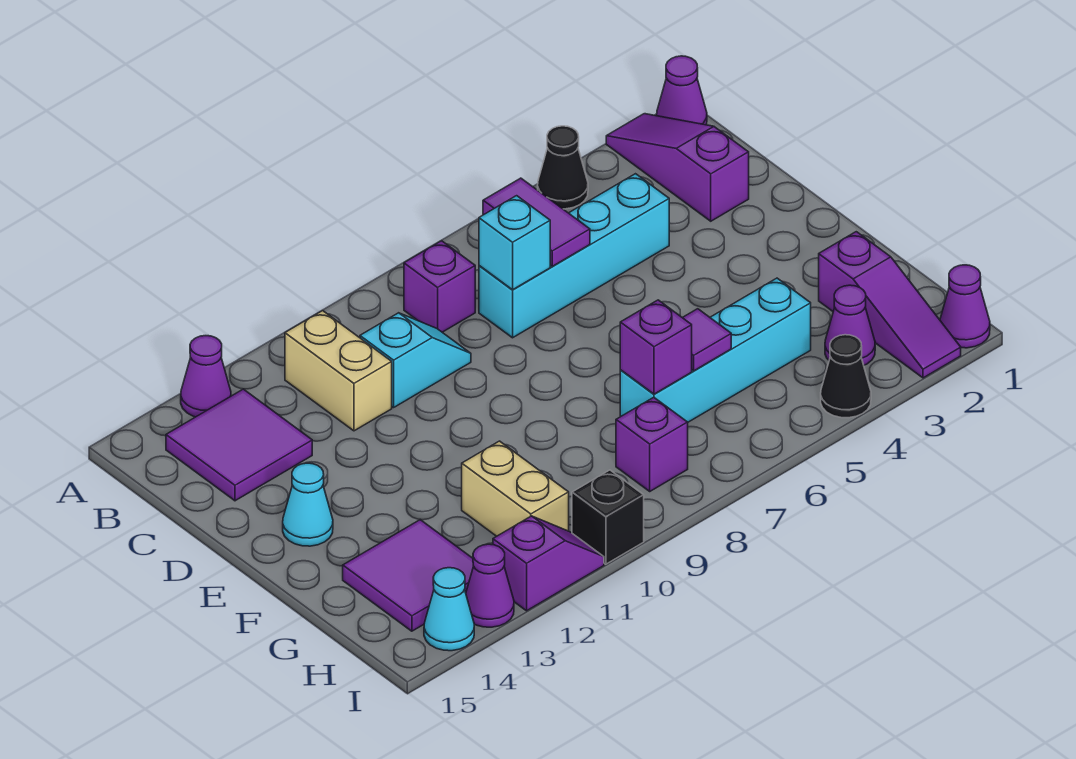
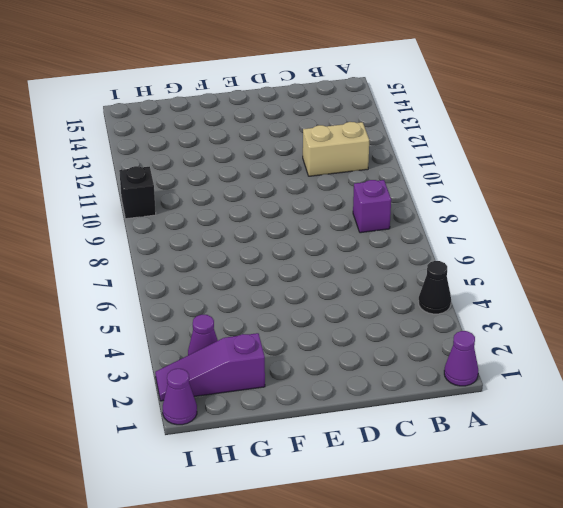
none -> purple slope A2:C2 level 1 top C
none -> purple cone A13 level 1
none -> purple tile B13:C14 level 1

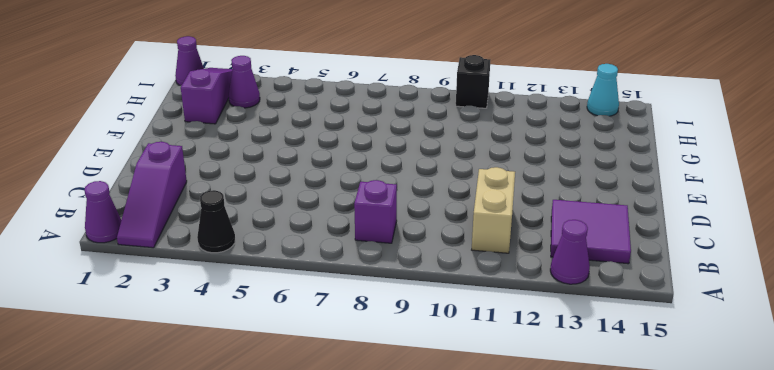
none -> cyan brick C4:C7 level 1
none -> cyan slope C9:C10 level 1 top 10
none -> cyan cone E14 level 1

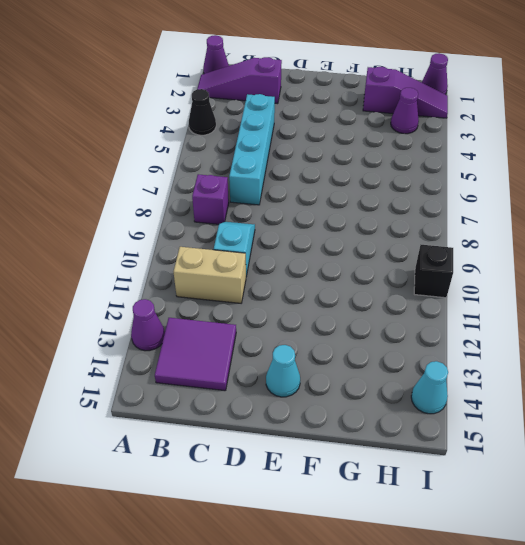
none -> cyan brick G4:G7 level 1
none -> tan brick G11:H11 level 1
none -> purple tile G13:H14 level 1

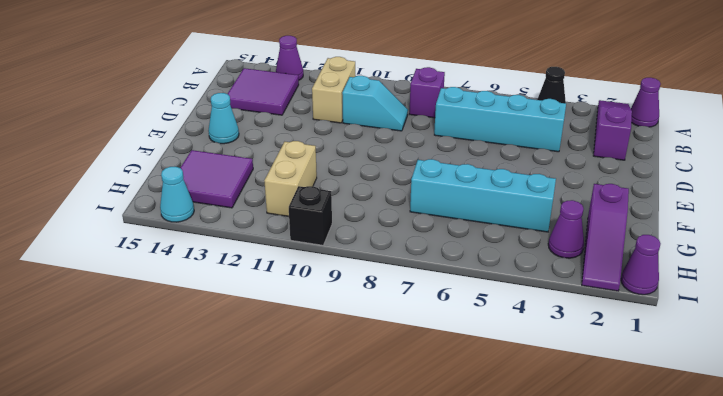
none -> purple brick H8 level 1
none -> black cone I4 level 1
none -> purple slope I11:I12 level 1 top 12

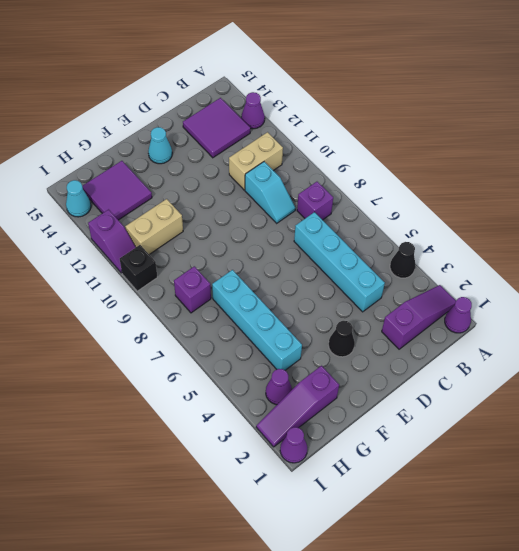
black cone E3 level 1 -> black cone I4 level 1
none -> purple cone I13 level 1
none -> purple tile B6:C6 level 2
none -> cyan brick C7 level 2

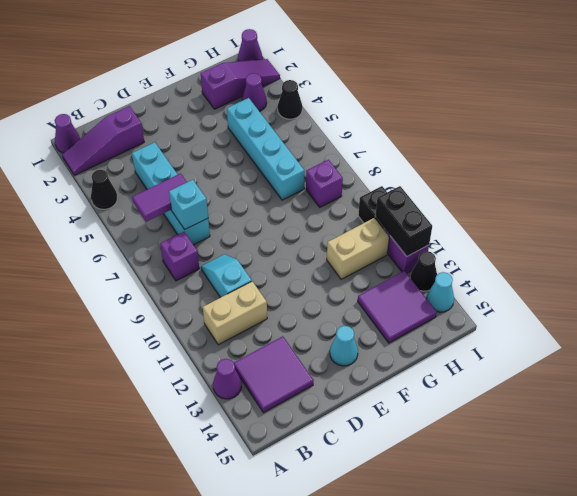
black brick I11:I12 level 2 -> none
black cone I13 level 1 -> purple cone I13 level 1
none -> purple tile G6 level 2
none -> purple brick G7 level 2

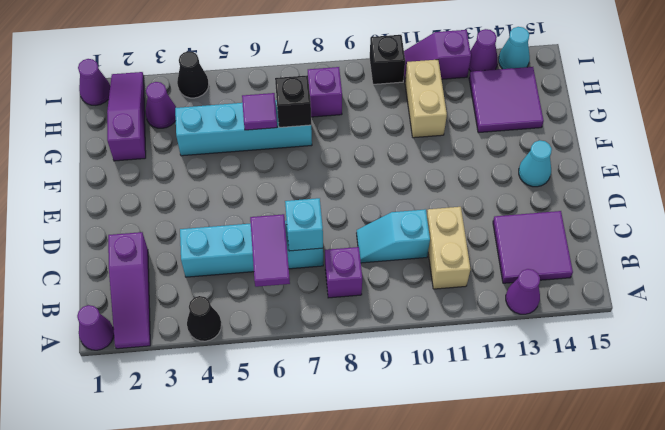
black brick G7 level 2 -> purple brick G7 level 2

